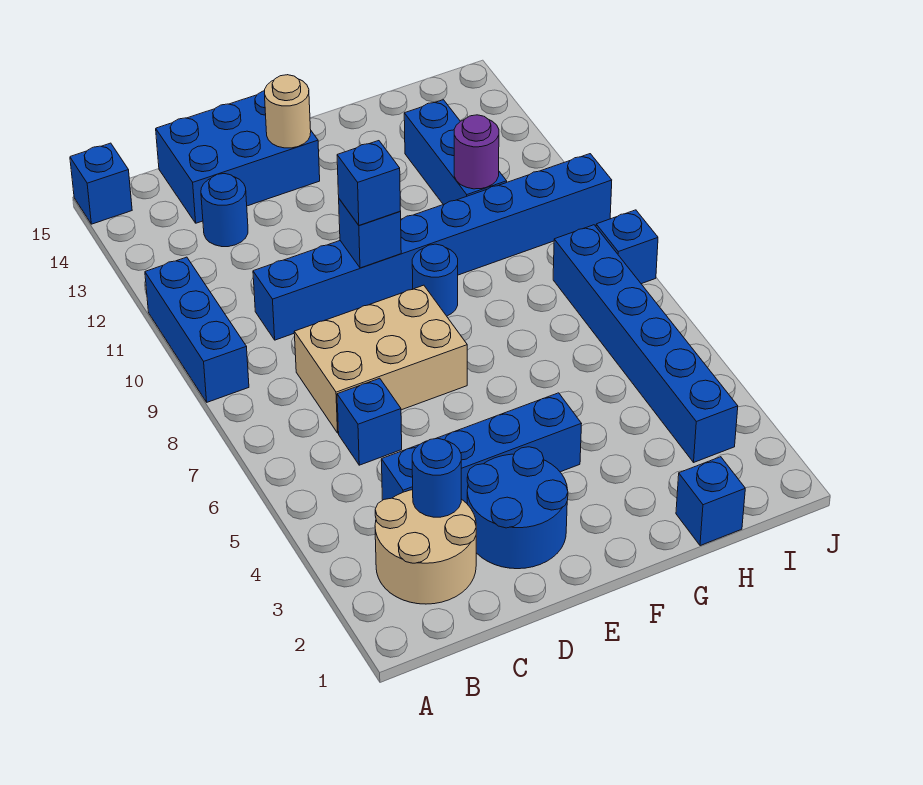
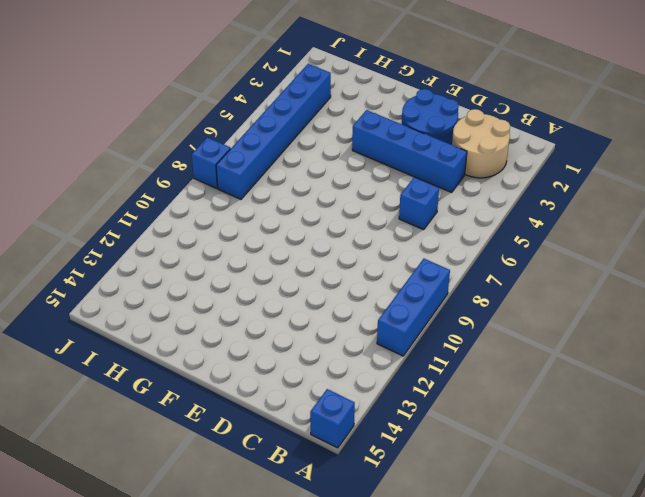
none -> tan brick C7:E8 level 1
none -> blue brick C10:J10 level 1
none -> blue round brick C13 level 1

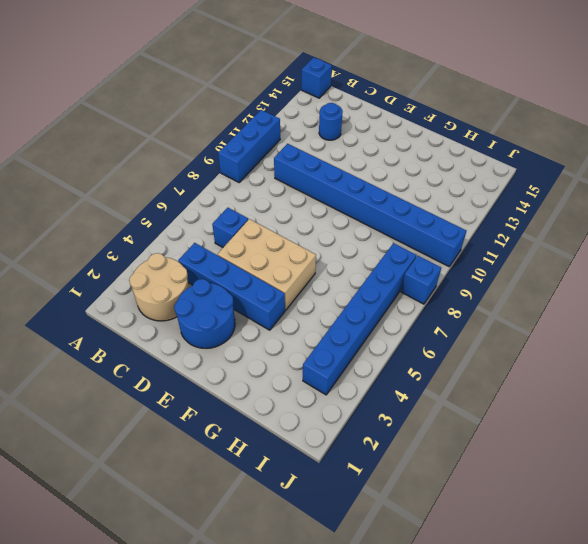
tan brick D5:F6 level 1 -> tan brick C7:E8 level 1
none -> blue brick C14:E15 level 1
none -> blue round brick F9 level 1
none -> blue brick H1 level 1

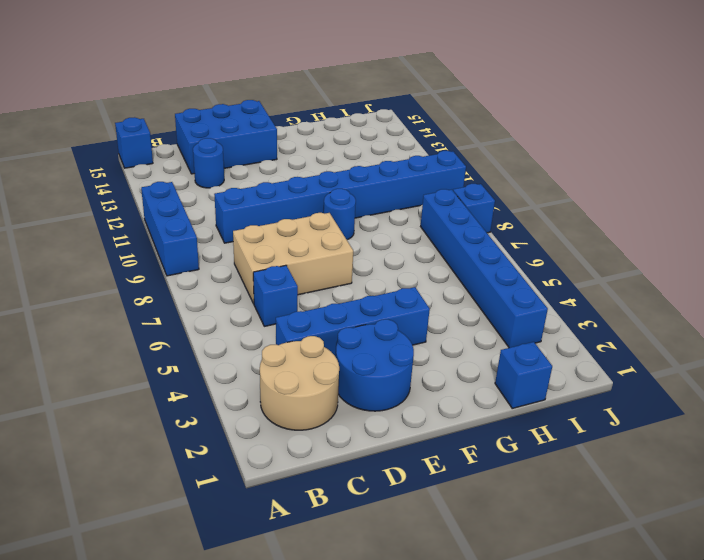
none -> blue brick H11:H13 level 1
none -> blue round brick C3 level 2
none -> blue brick E10 level 2

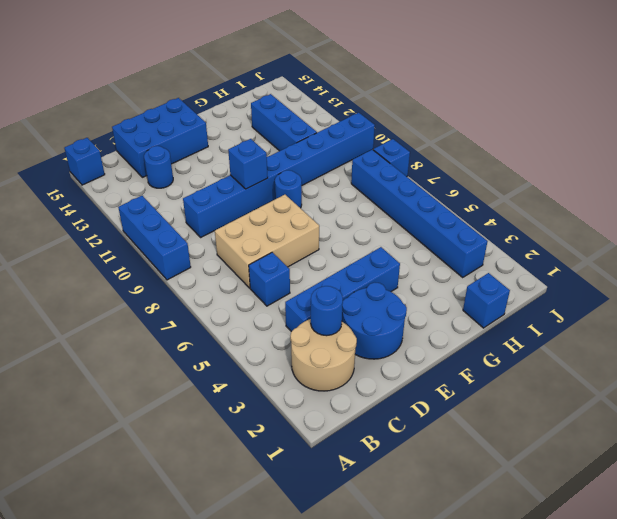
none -> tan round brick E14 level 2
none -> purple round brick H11 level 2
none -> blue brick E10 level 3

